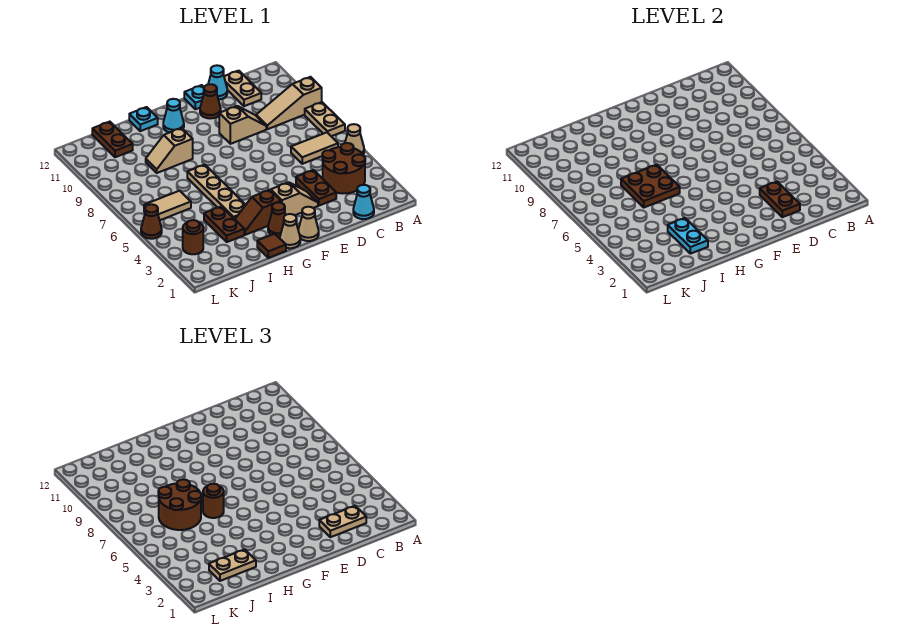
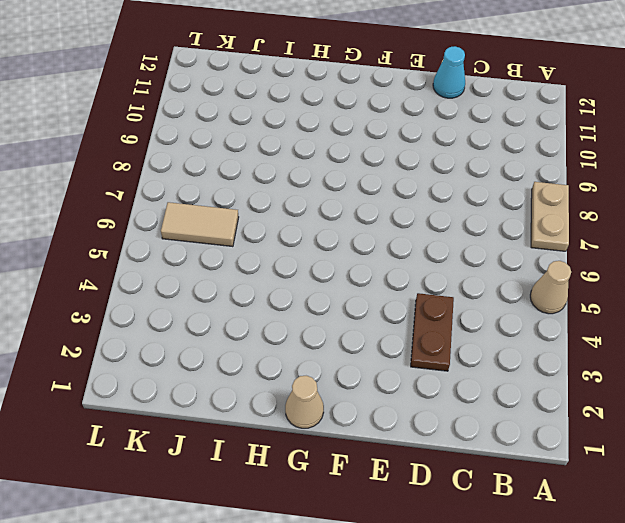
none -> tan slope A9:C9 level 1 top A
none -> brown round brick B3:C4 level 1
none -> tan tile B6:C6 level 1
none -> cyan cone C1 level 1

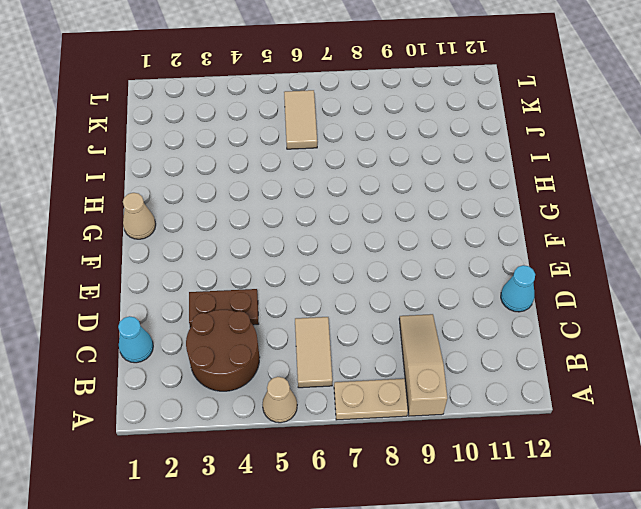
none -> tan plate C11:C12 level 1
none -> tan slope D9:E9 level 1 top E
none -> tan slope E3:F3 level 1 top F
none -> brown cone E11 level 1

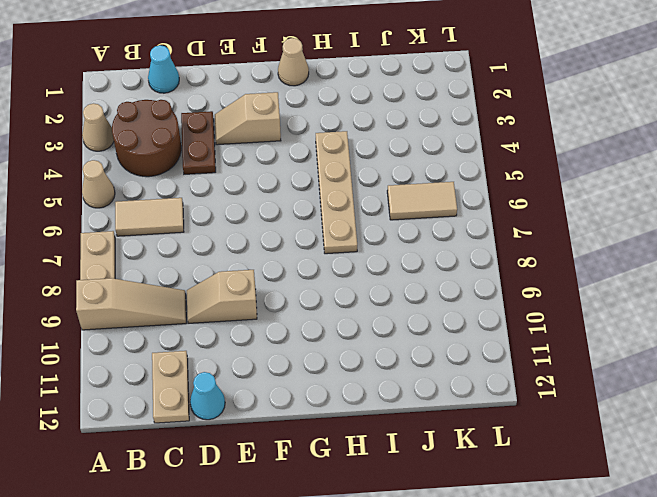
tan cone A3 level 1 -> tan cone F1 level 1
none -> brown cone E11 level 1
none -> cyan plate E12 level 1
none -> brown cone G2 level 1
none -> brown slope G3:H3 level 1 top G

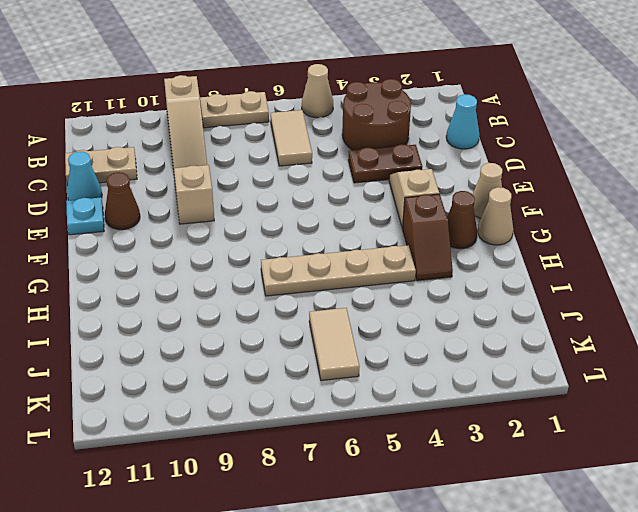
none -> cyan cone G11 level 1
none -> brown tile H1 level 1
none -> tan slope H9:I9 level 1 top H
none -> cyan plate H12 level 1

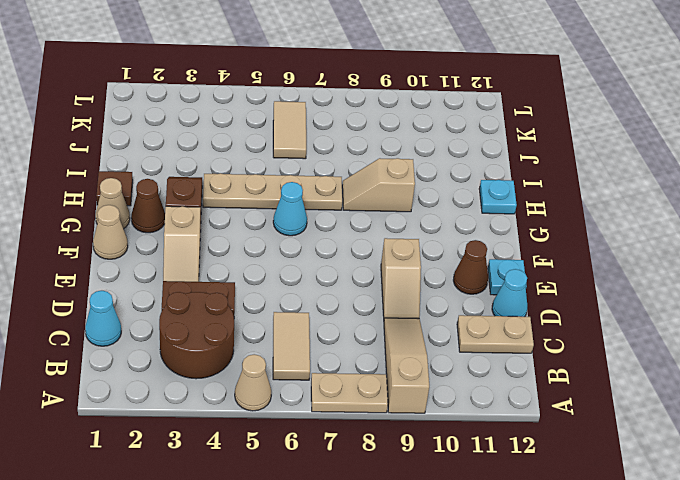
cyan cone G6 level 1 -> cyan cone G11 level 1
tan slope H8:H9 level 1 top 9 -> tan slope H9:I9 level 1 top H
none -> brown plate I3:I4 level 1
none -> brown plate J11:J12 level 1
none -> brown round brick K3 level 1
none -> brown cone L5 level 1

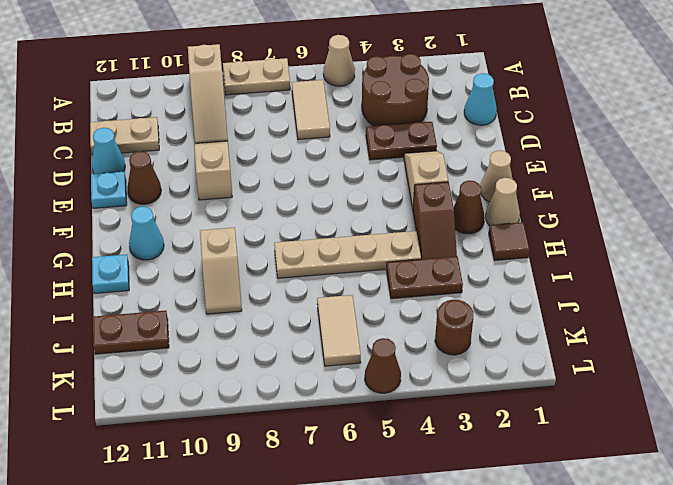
none -> brown plate D2:D3 level 2
none -> brown plate H6:I7 level 2
none -> cyan plate I2:I3 level 2
none -> tan plate C2:D2 level 3

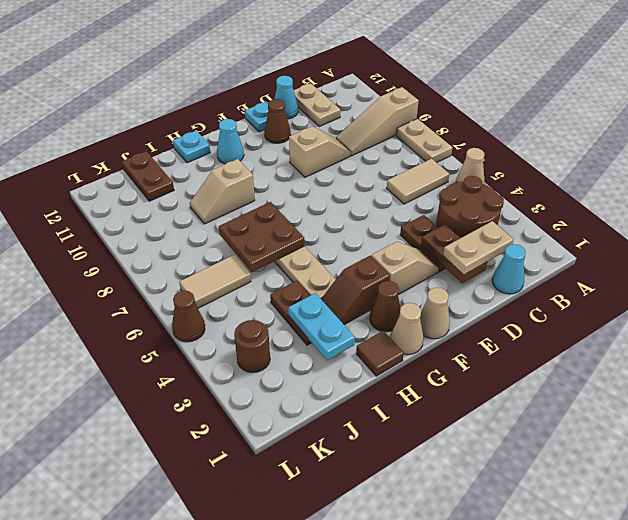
none -> brown round brick H6 level 3
none -> tan plate I2:J2 level 3
none -> brown round brick I6:J7 level 3

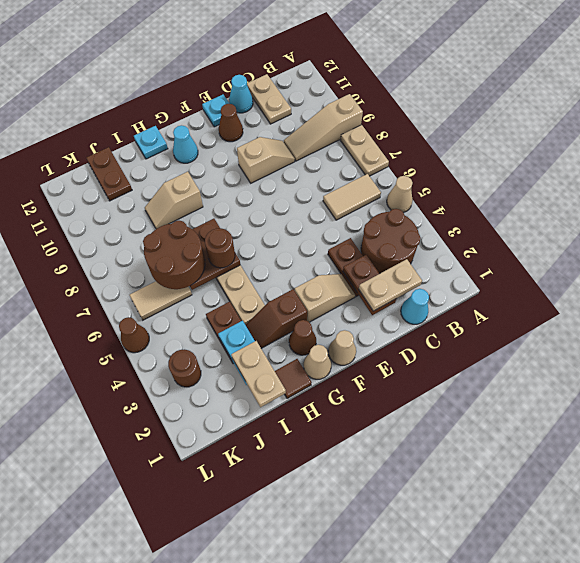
tan plate I1:I2 level 3 -> tan plate I2:J2 level 3

